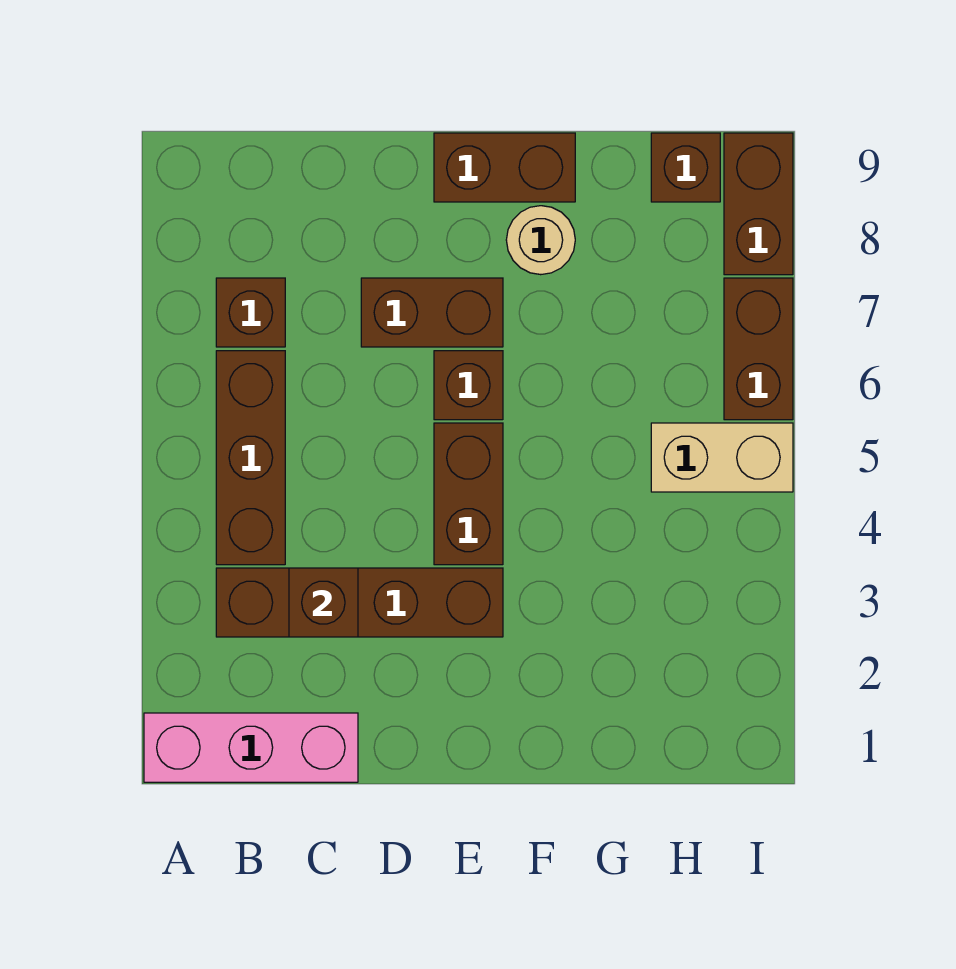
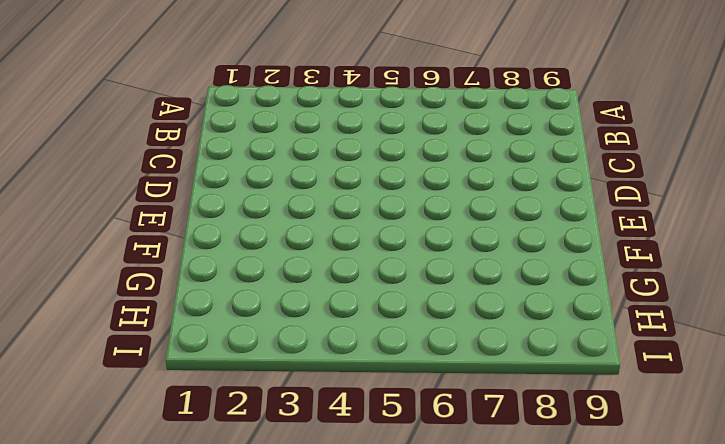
none -> pink brick A1:C1 level 1
none -> brown brick B3:E3 level 1
none -> brown brick B4:B6 level 1

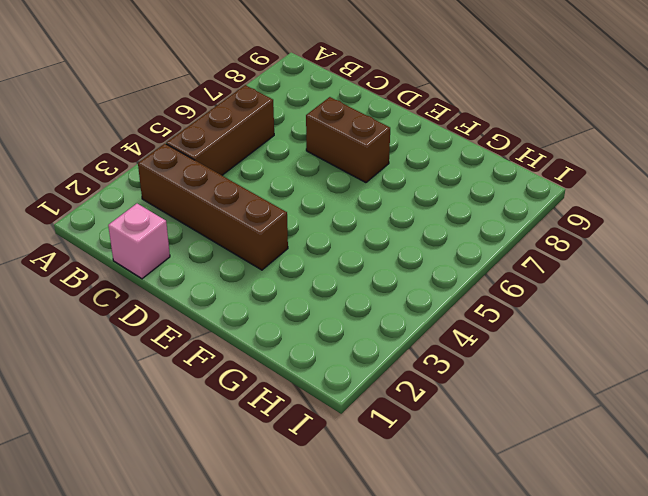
pink brick C1 level 1 -> pink brick A1:C1 level 1
none -> brown brick B7 level 1
none -> brown brick E4:E5 level 1
none -> brown brick E6 level 1

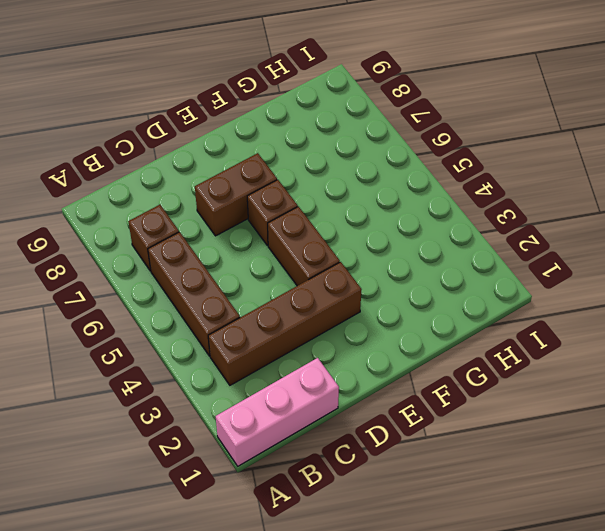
none -> brown brick E9:F9 level 1
none -> tan round brick F8 level 1
none -> tan brick H5:I5 level 1

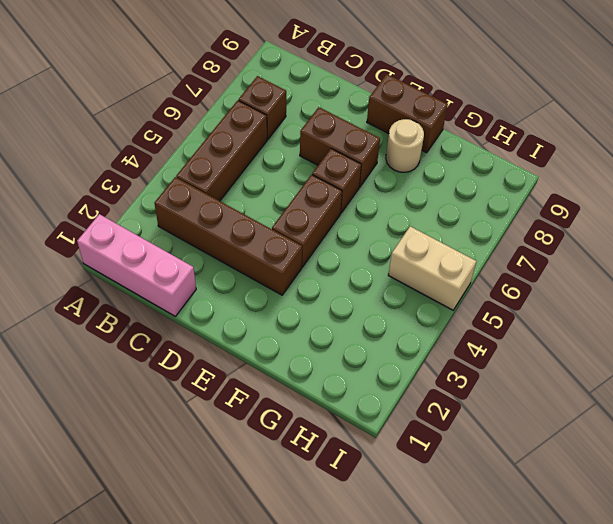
none -> brown brick H9 level 1
none -> brown brick I6:I7 level 1
none -> brown brick I8:I9 level 1

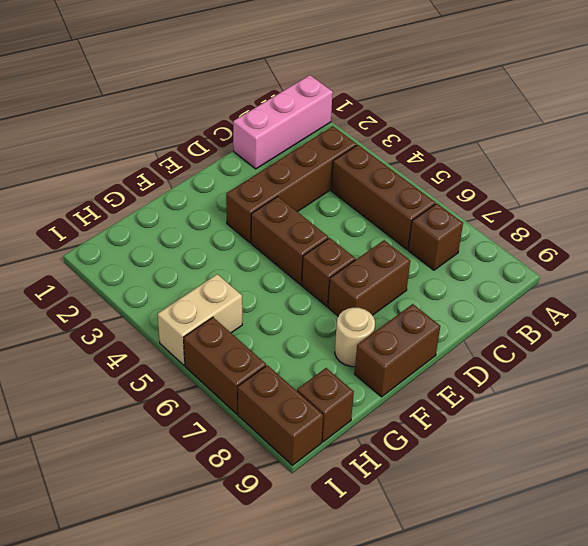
none -> brown brick C3 level 2

